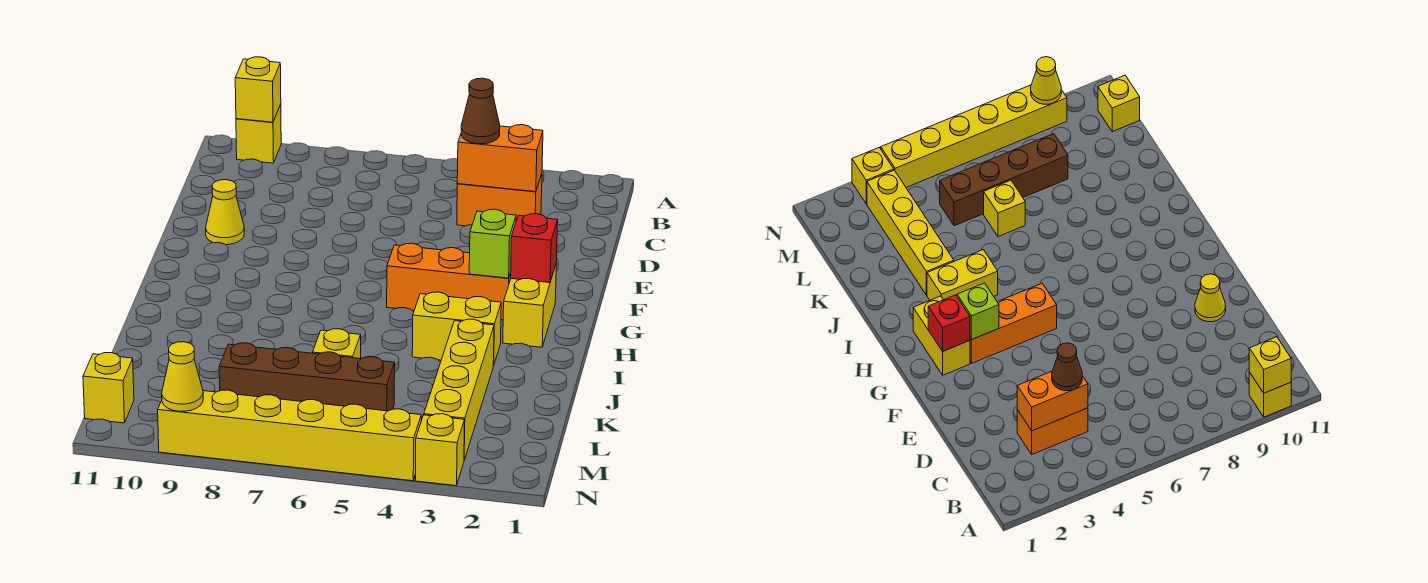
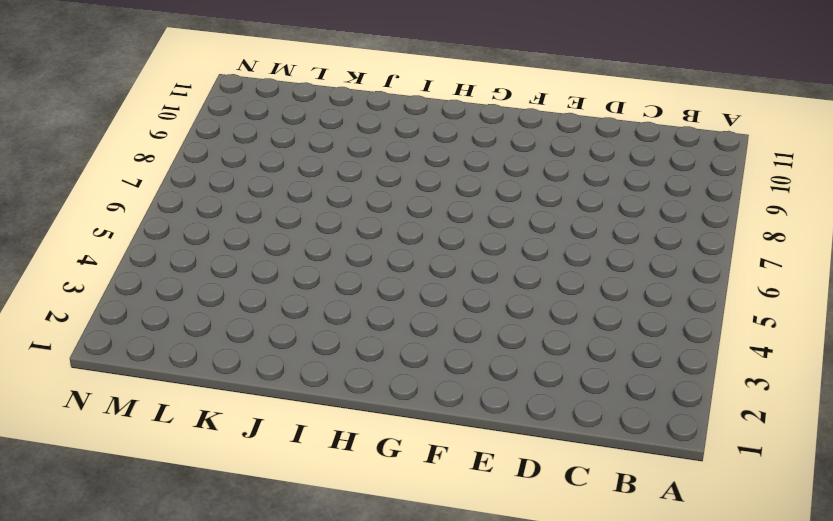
none -> yellow brick A10 level 1
none -> orange brick C3:C4 level 1
none -> yellow cone E10 level 1

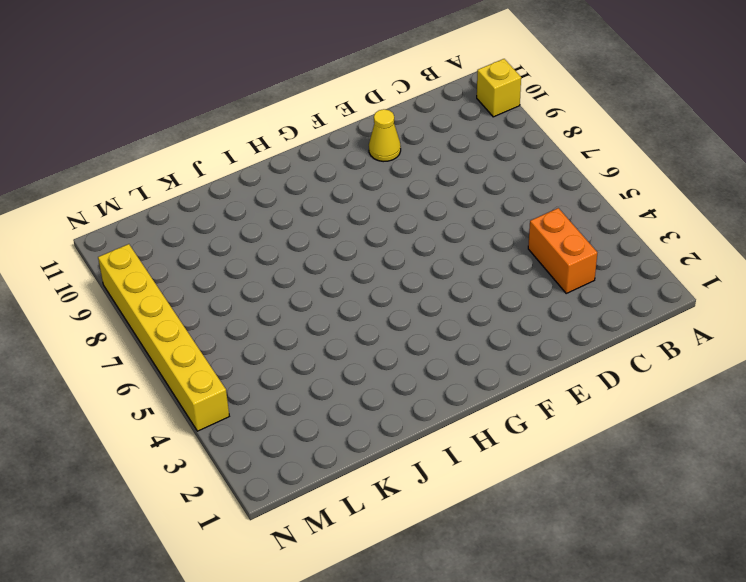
none -> yellow brick G2:H2 level 1
none -> orange brick G3:G5 level 1
none -> yellow brick I3:I4 level 1

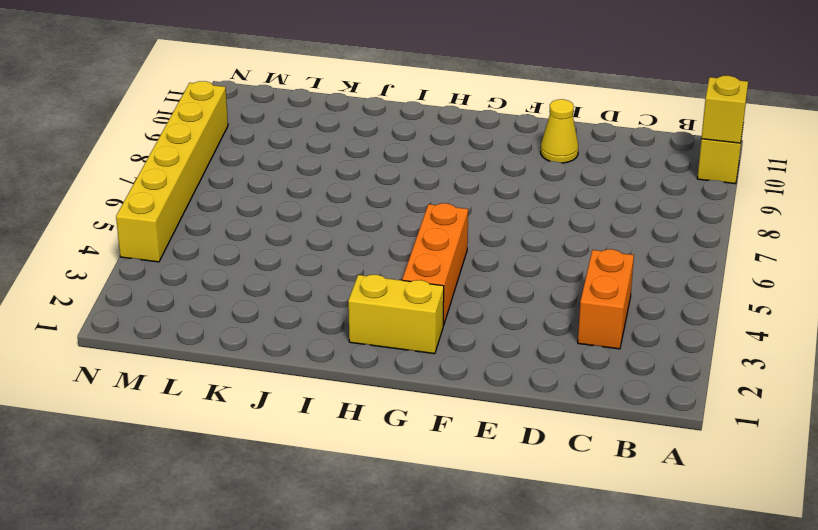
none -> yellow brick I3:I4 level 1
none -> yellow brick J3:M3 level 1
none -> yellow brick K6 level 1

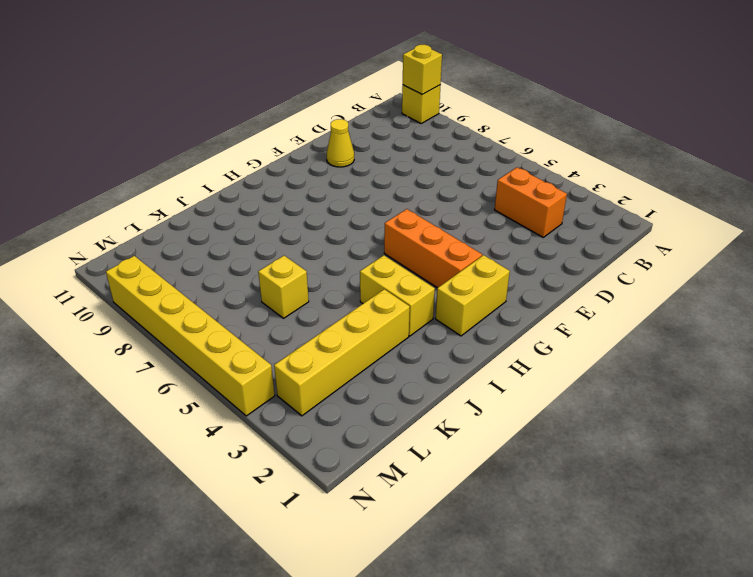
none -> brown brick L5:L8 level 1
none -> yellow brick M11 level 1
none -> yellow brick N3 level 1

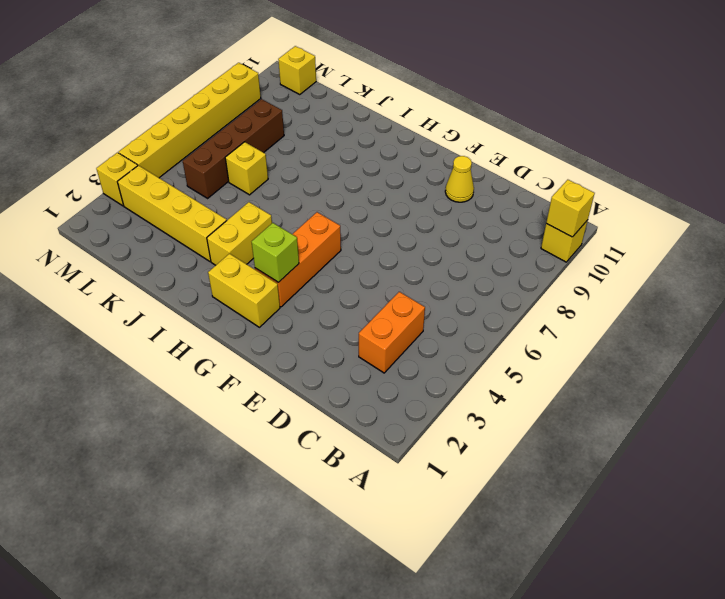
none -> orange brick C3:C4 level 2
none -> red brick G2 level 2
none -> yellow cone N9 level 2

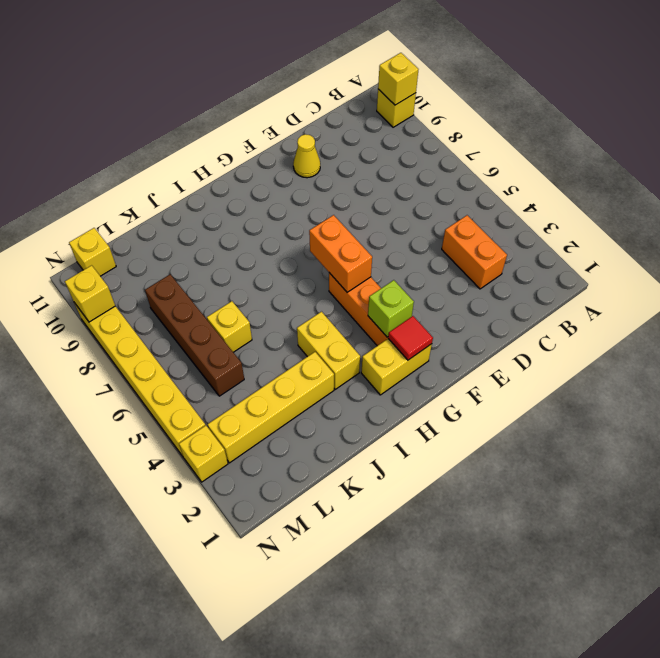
red tile G2 level 2 -> red brick G2 level 2
orange brick G5:G6 level 2 -> orange brick C3:C4 level 2
yellow brick N9 level 2 -> yellow cone N9 level 2
none -> brown cone C4 level 3

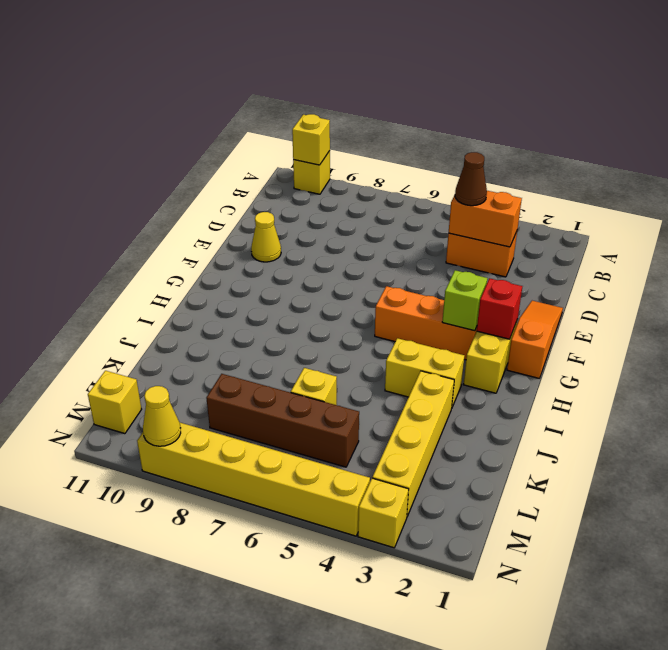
orange slope E1:G1 level 1 top G -> none

